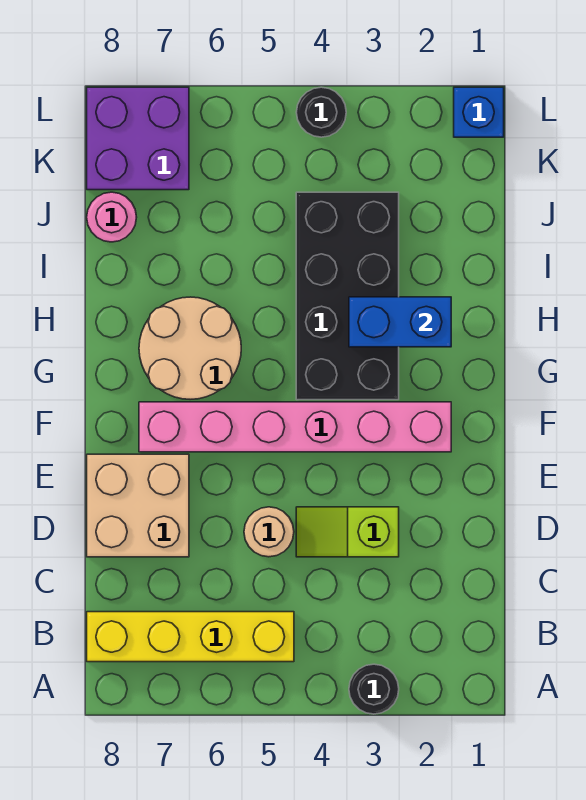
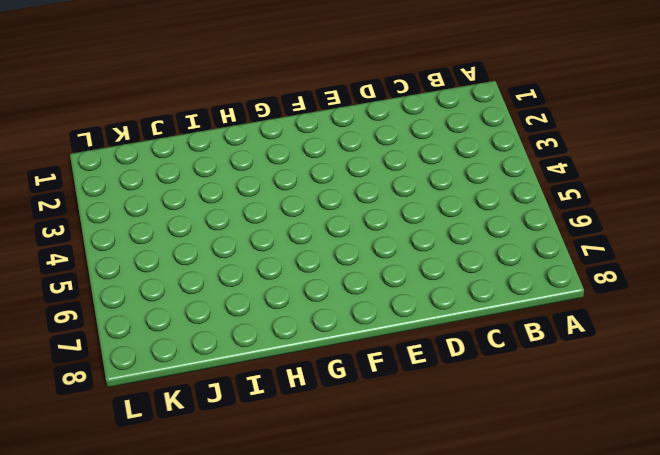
none -> black round brick A3 level 1
none -> yellow brick B5:B8 level 1
none -> lime slope D3:D4 level 1 top 3

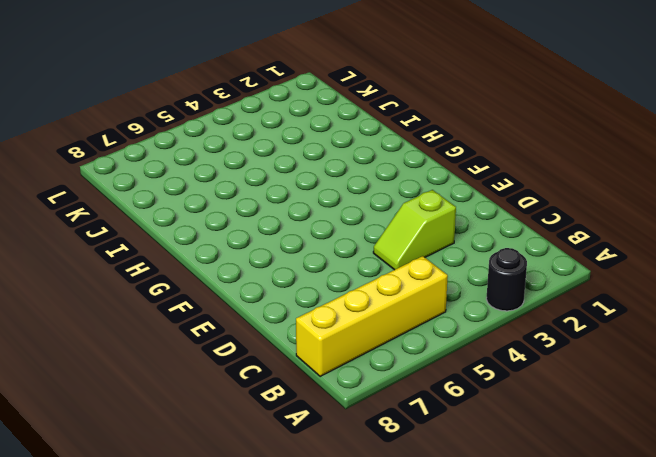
none -> tan round brick D5 level 1
none -> tan brick D7:E8 level 1
none -> pink brick F2:F7 level 1

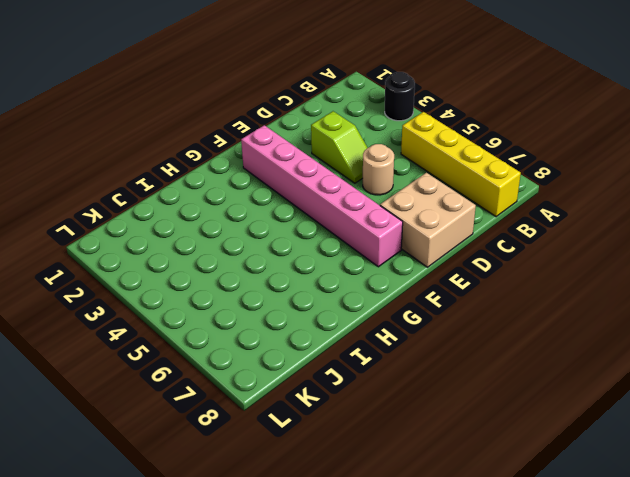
none -> black brick G3:J4 level 1
none -> tan round brick G6:H7 level 1
none -> pink round brick J8 level 1

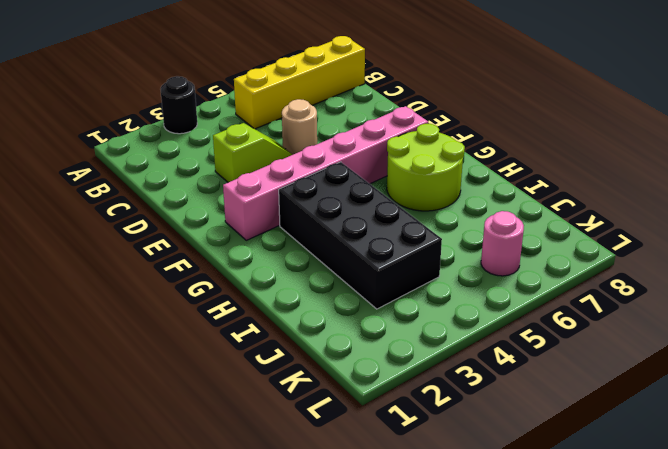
lime round brick G6:H7 level 1 -> tan round brick G6:H7 level 1
pink round brick K6 level 1 -> pink round brick J8 level 1
none -> tan brick D7:E8 level 1
none -> purple brick K7:L8 level 1
none -> blue brick L1 level 1

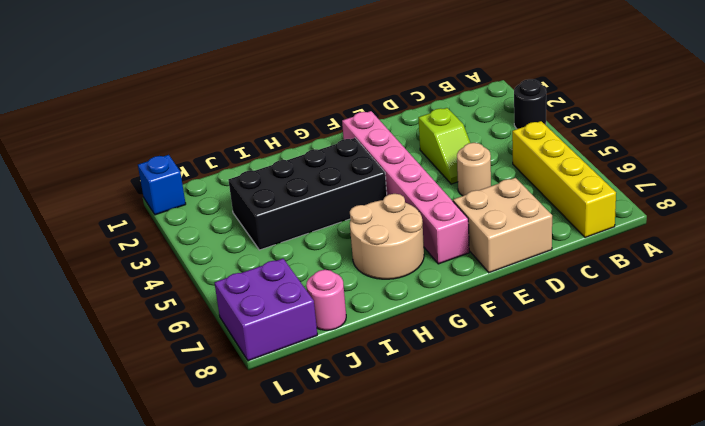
none -> black round brick L4 level 1
none -> blue brick H2:H3 level 2

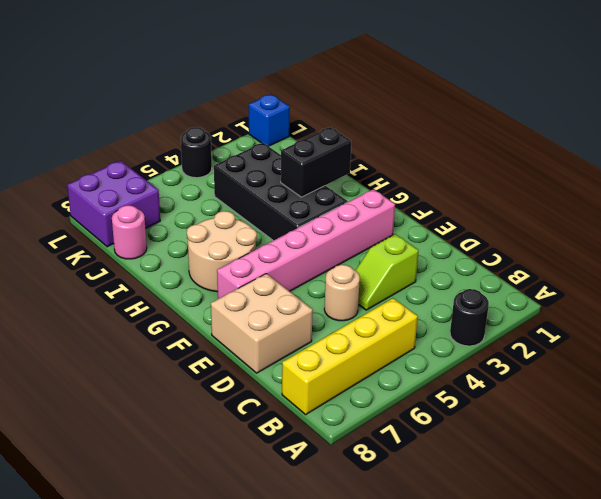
black brick H2:H3 level 2 -> blue brick H2:H3 level 2

